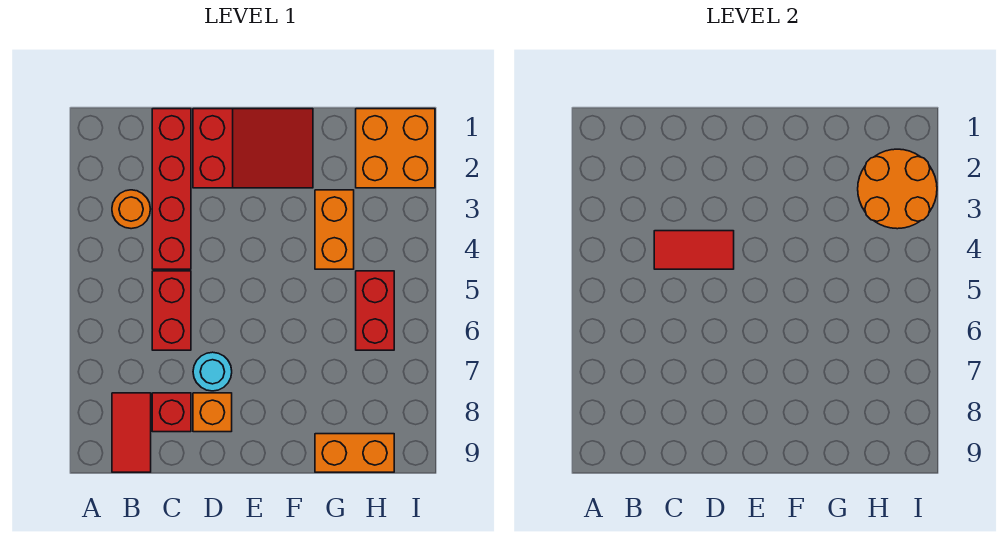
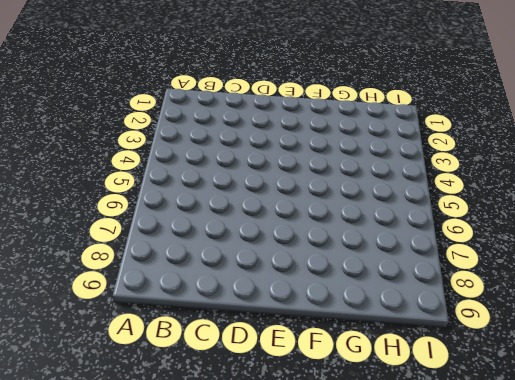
none -> orange round brick B3 level 1
none -> red tile B8:B9 level 1
none -> red brick C1:C4 level 1

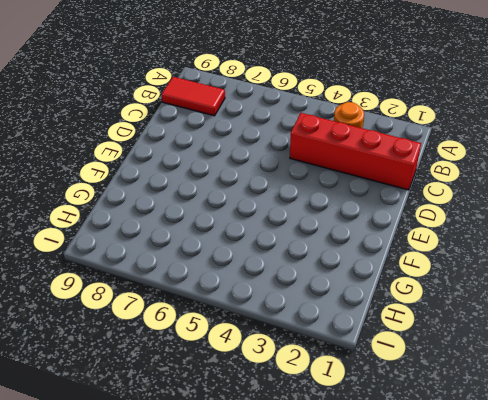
none -> red brick C5:C6 level 1
none -> red brick C8 level 1
none -> red slope D1:F2 level 1 top D

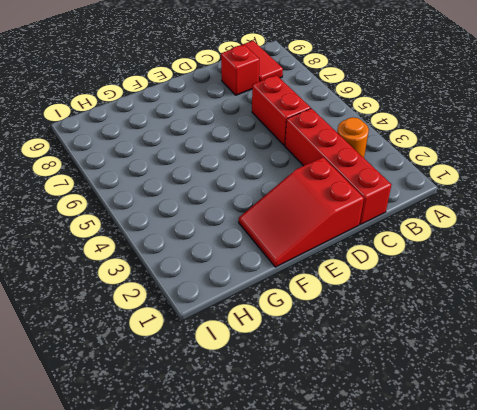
none -> cyan round brick D7 level 1
none -> orange brick D8 level 1
none -> orange brick G3:G4 level 1

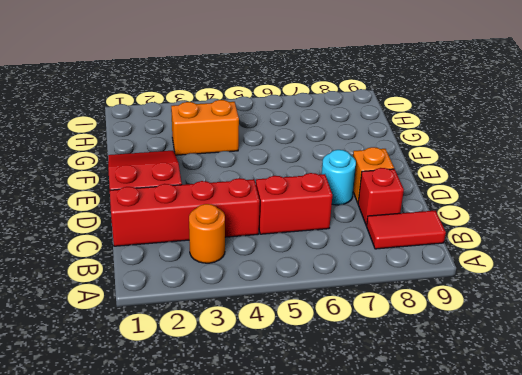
none -> orange brick G9:H9 level 1
none -> orange brick H1:I2 level 1
none -> red brick H5:H6 level 1

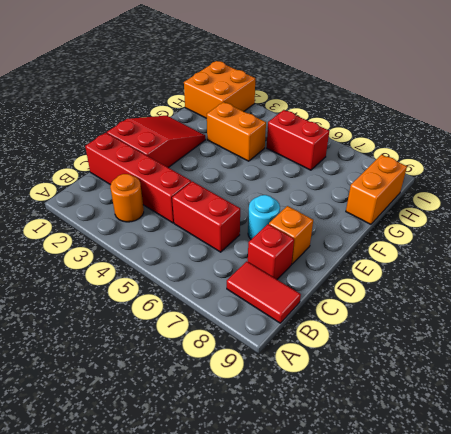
none -> red tile C4:D4 level 2
none -> orange round brick H2:I3 level 2

